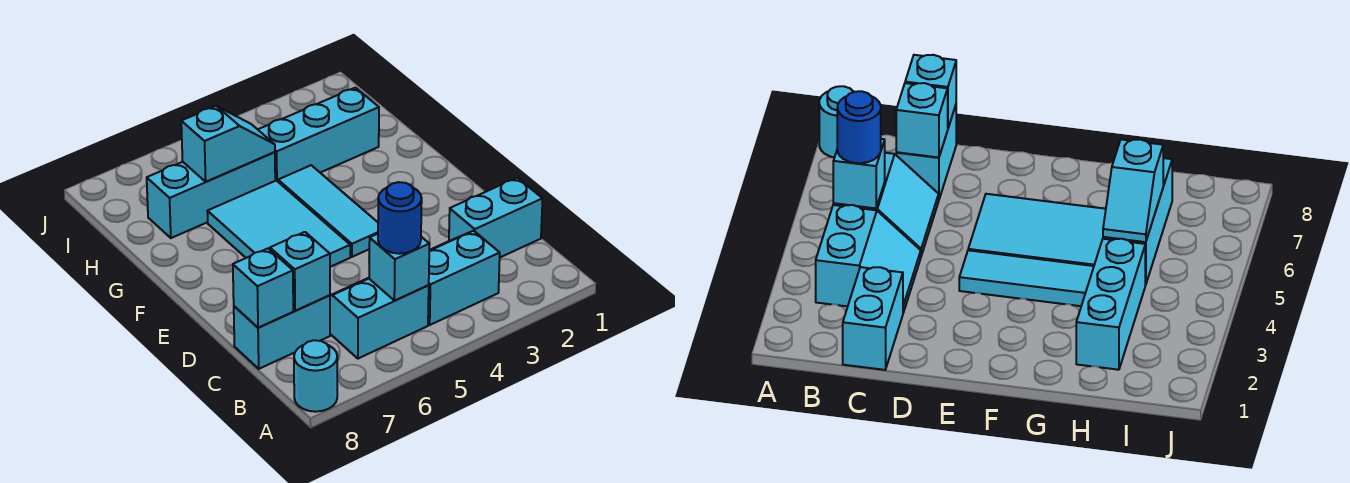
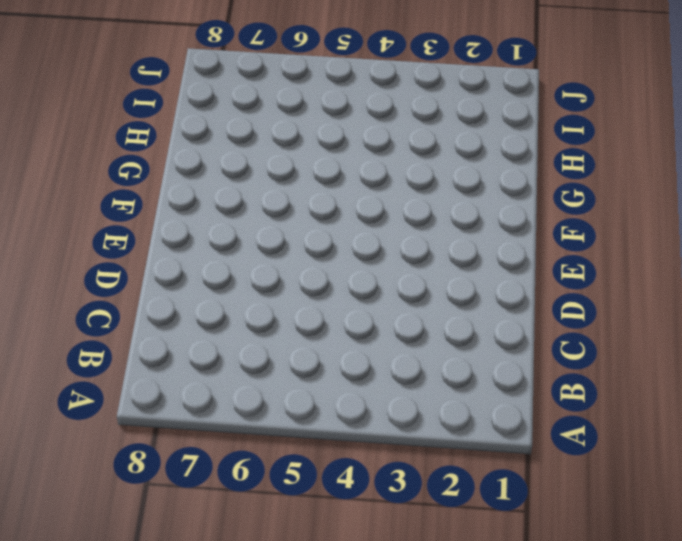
none -> cyan round brick A8 level 1
none -> cyan slope B3:C4 level 1 top B
none -> cyan slope B5:C6 level 1 top B

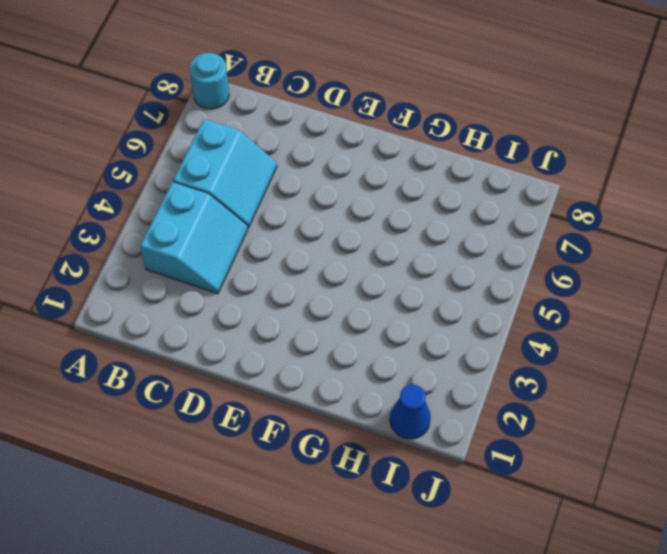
blue cone I1 level 1 -> none
none -> cyan brick C1:C2 level 1
none -> cyan brick C7:C8 level 1
none -> cyan tile E4:G4 level 1

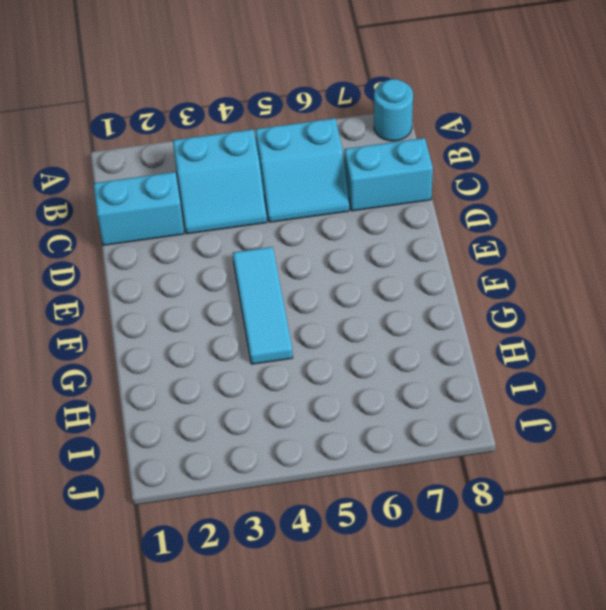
none -> cyan tile E5:G6 level 1
none -> cyan brick H2:H4 level 1
none -> cyan brick H5:H7 level 1

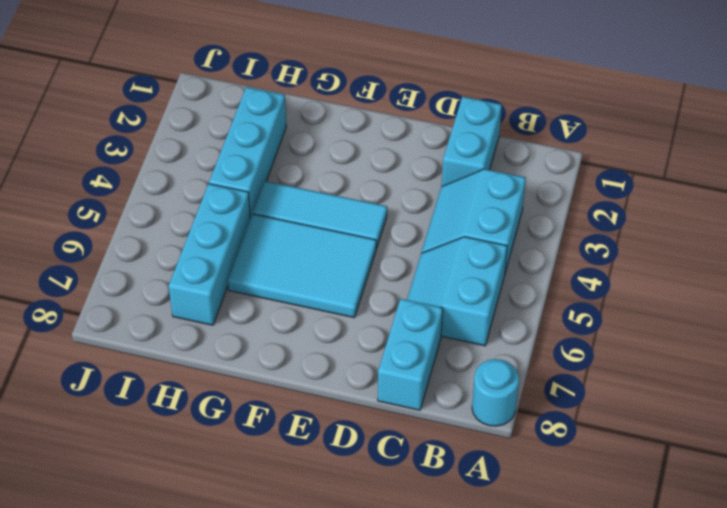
none -> cyan brick B5 level 2
none -> cyan brick C7 level 2
none -> cyan brick C8 level 2

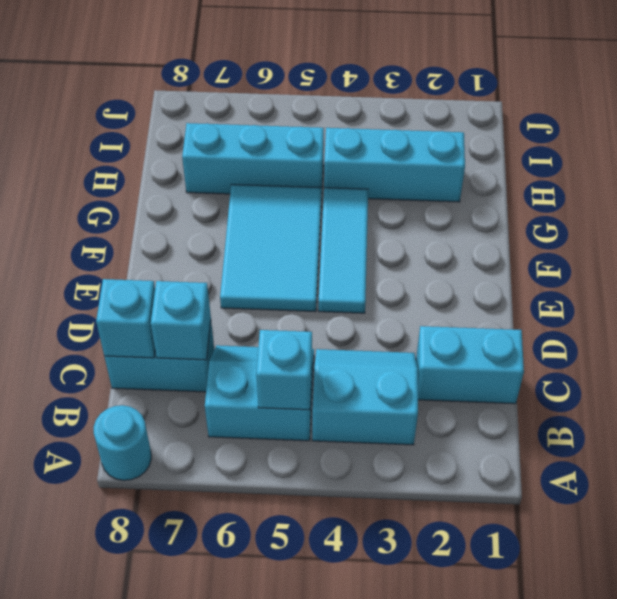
none -> cyan slope H5:H6 level 2 top 6
none -> blue round brick B5 level 3

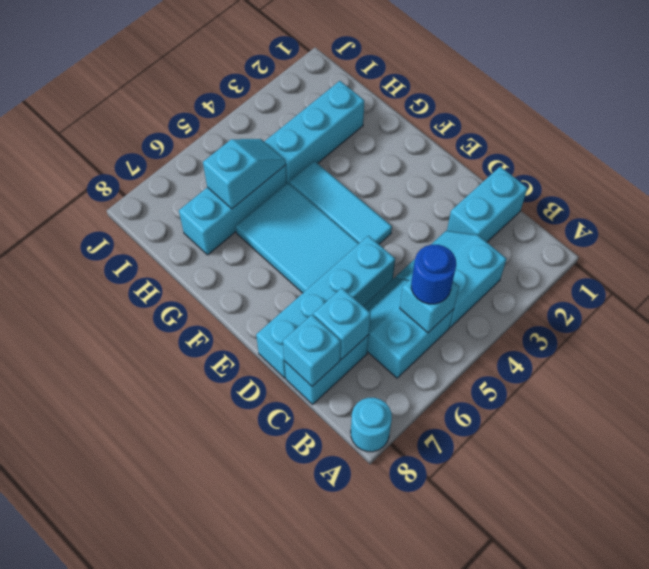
cyan brick D5:D8 level 1 -> none

